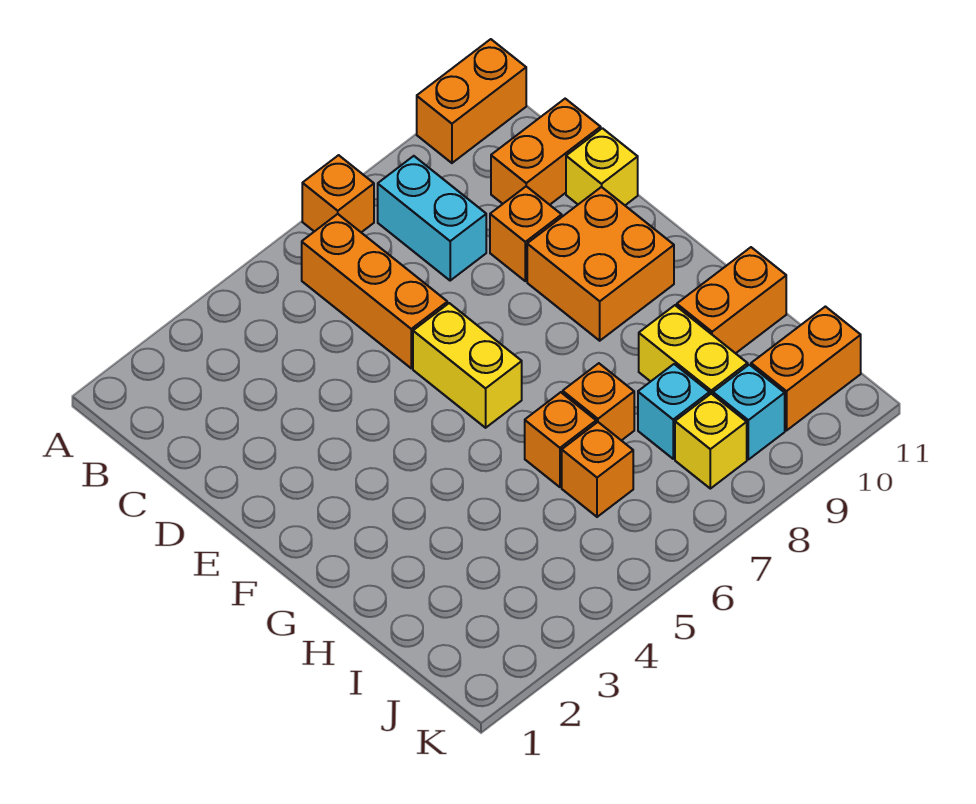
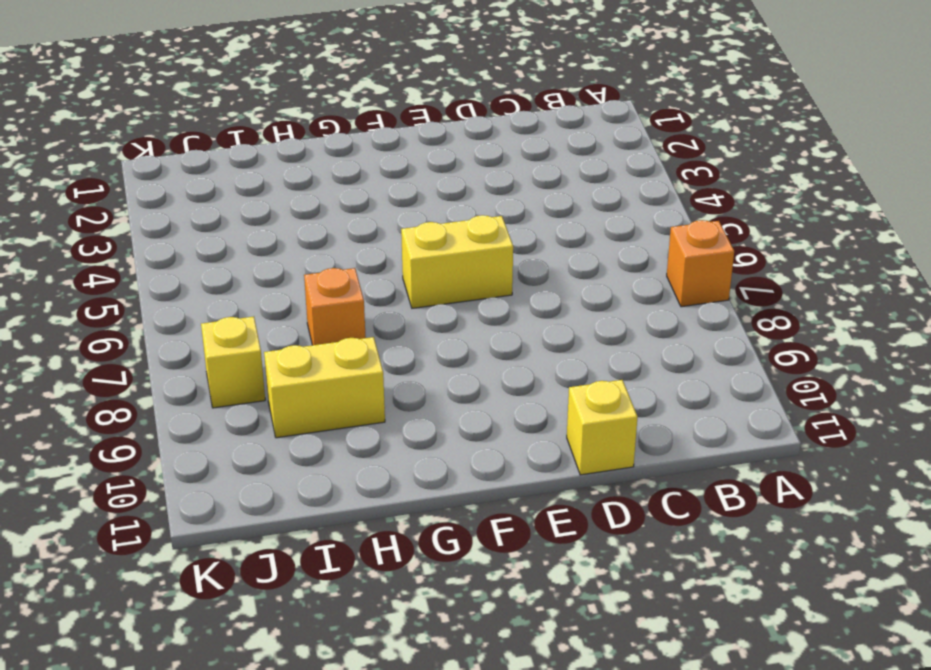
none -> orange brick A10:A11 level 1
none -> orange brick B6:D6 level 1
none -> cyan brick B8:C8 level 1

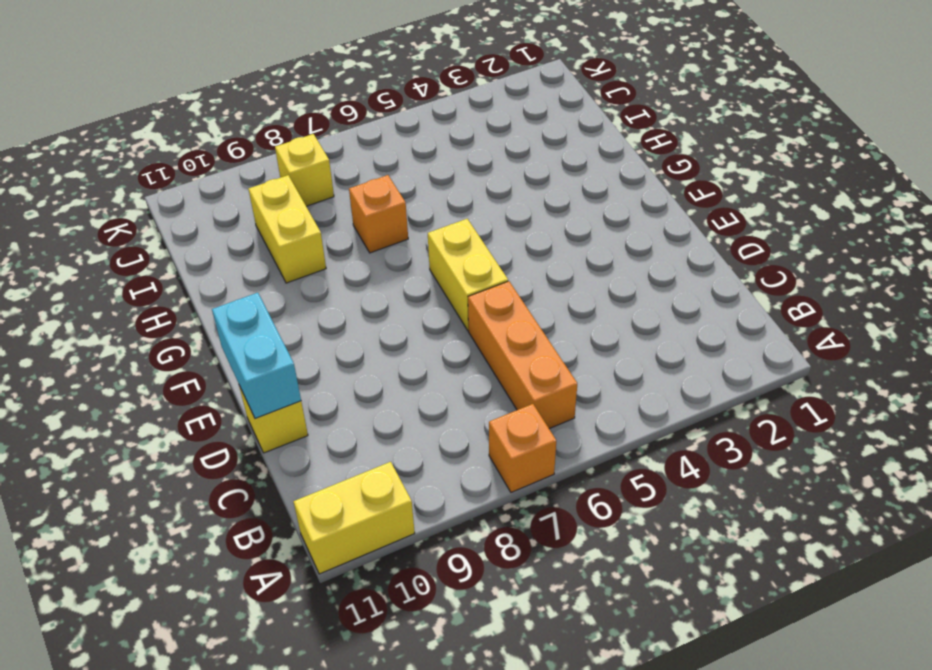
yellow brick A10:A11 level 1 -> orange brick A10:A11 level 1
cyan brick D11:E11 level 2 -> cyan brick B8:C8 level 1
none -> orange brick C10:C11 level 1
none -> orange brick D9 level 1
none -> orange brick E9:F10 level 1

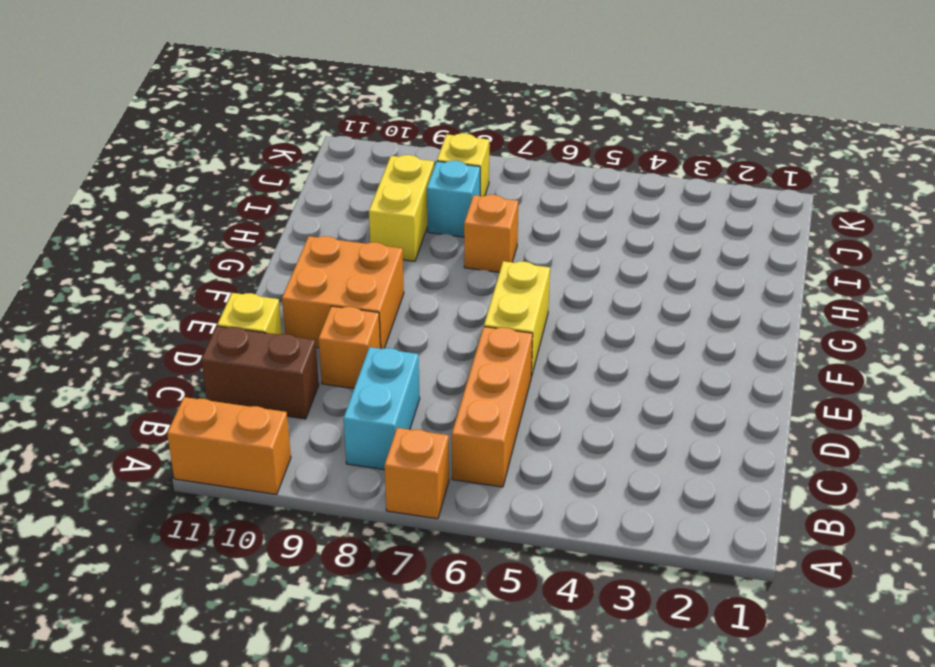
brown brick C10:C11 level 1 -> orange brick C10:C11 level 1
none -> orange brick H6 level 1
none -> orange brick H10:H11 level 1
none -> orange brick I6 level 1

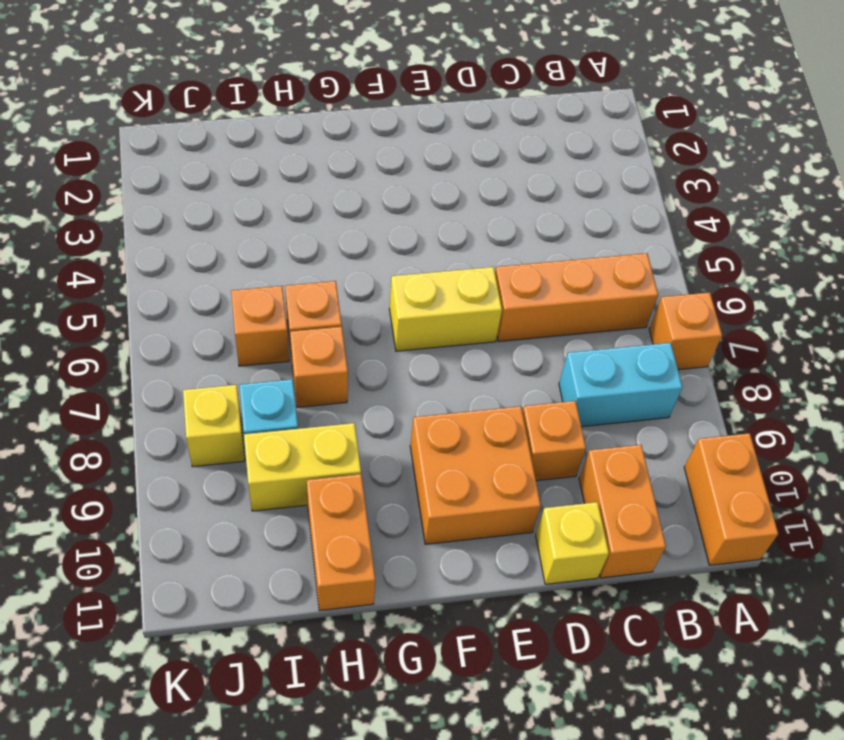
none -> cyan brick J9 level 1
none -> orange brick J10:J11 level 1

